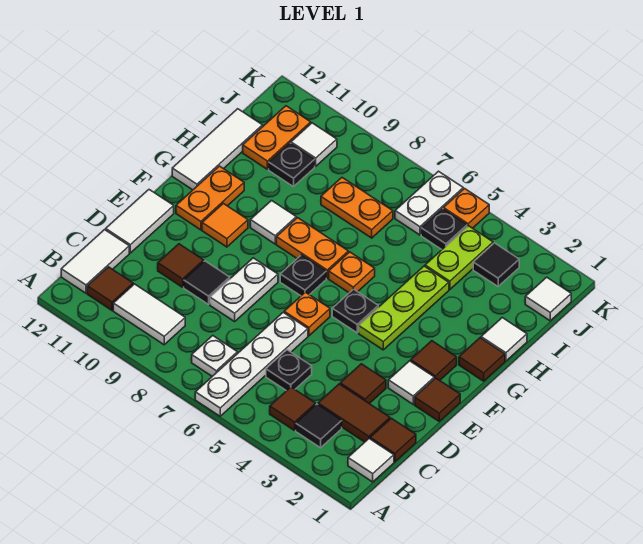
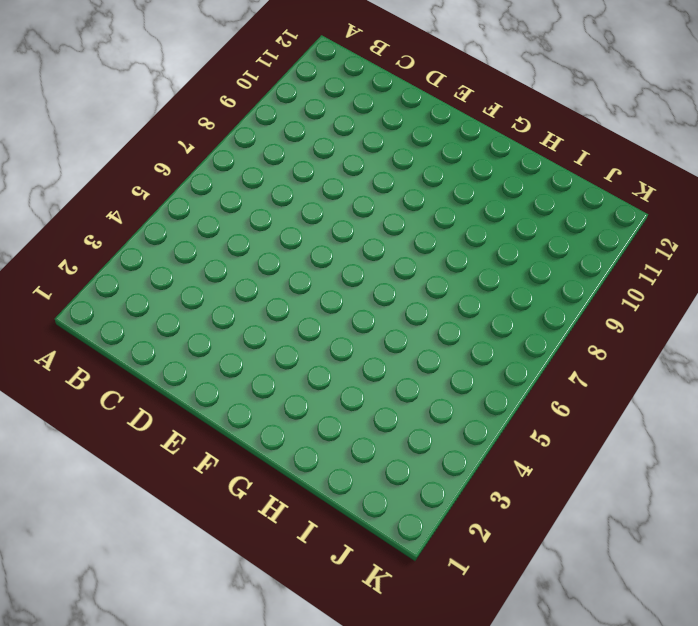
none -> white plate A6:D6 level 1
none -> white tile B1 level 1
none -> black tile B3 level 1
none -> brown tile B4 level 1

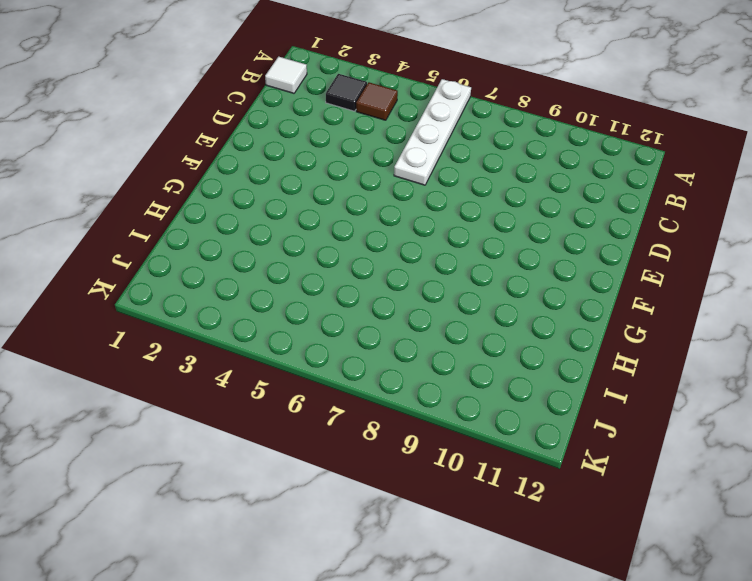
none -> white plate B7 level 1
none -> white tile B9:B10 level 1
none -> brown tile B11 level 1
none -> white tile B12:C12 level 1

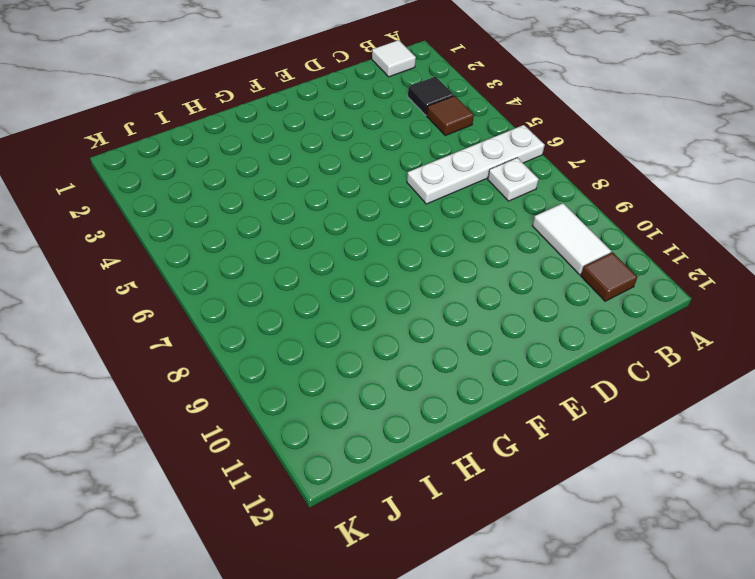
none -> white tile B12:C12 level 1
none -> brown tile C1 level 1
none -> brown tile C2:C3 level 1
none -> black plate C5 level 1

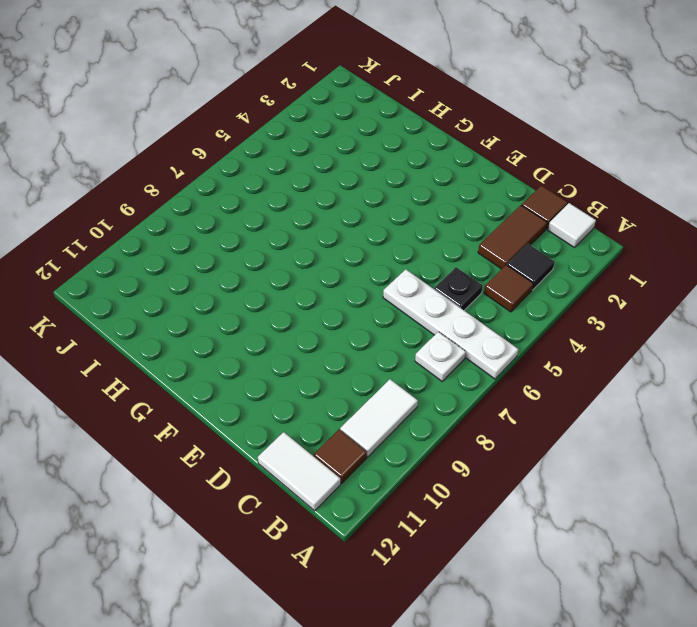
none -> brown tile D3 level 1
none -> white plate D8:E8 level 1
none -> black tile D9 level 1
none -> brown tile D10 level 1

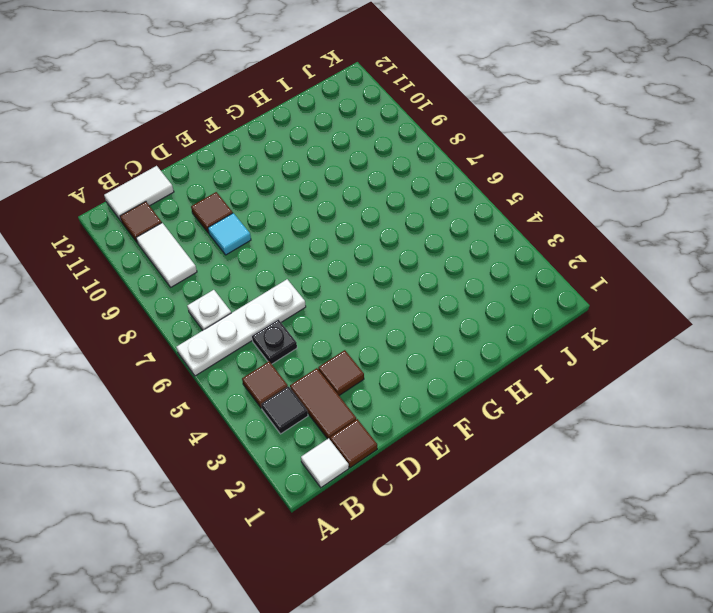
cyan tile D9 level 1 -> black tile D9 level 1
none -> white plate D8:E8 level 1
none -> white tile D12:E12 level 1
none -> brown tile E1 level 1
none -> white tile E2 level 1

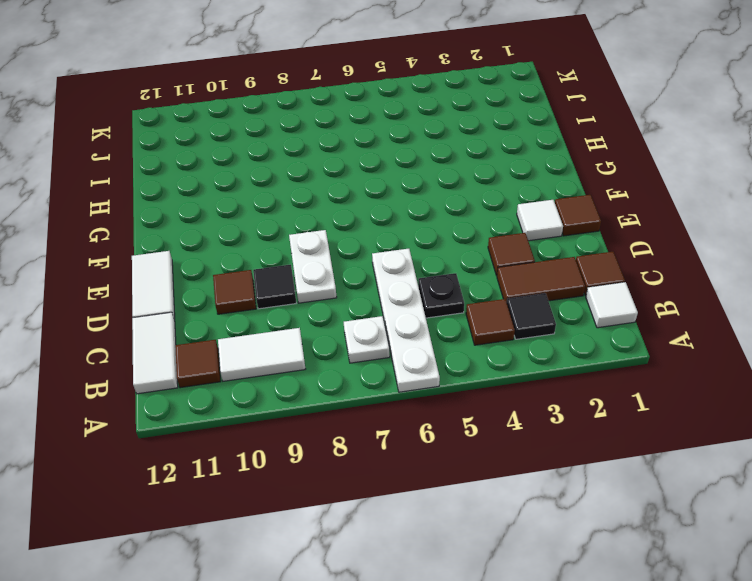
none -> orange plate E6 level 1
none -> brown tile F2 level 1
none -> lime plate F4:H4 level 1
none -> black plate F5 level 1

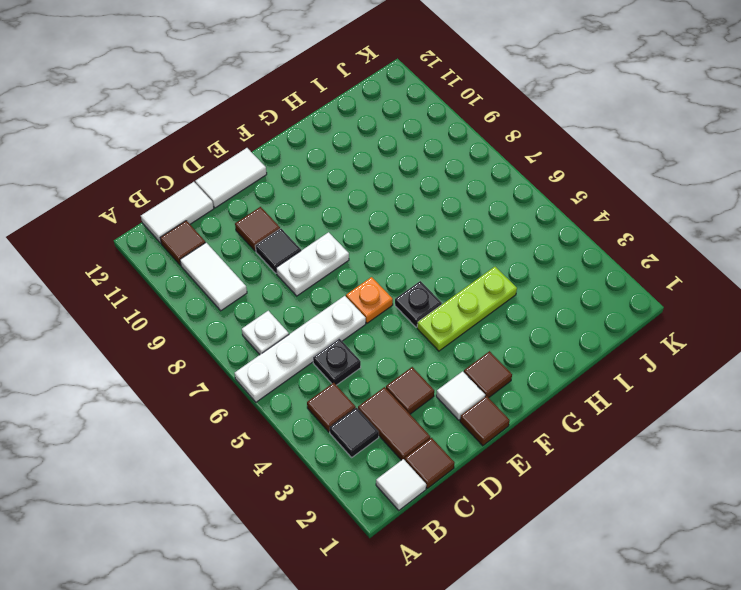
none -> black plate F7 level 1
none -> orange tile F10 level 1
none -> orange plate F11:G11 level 1
none -> brown tile G1 level 1

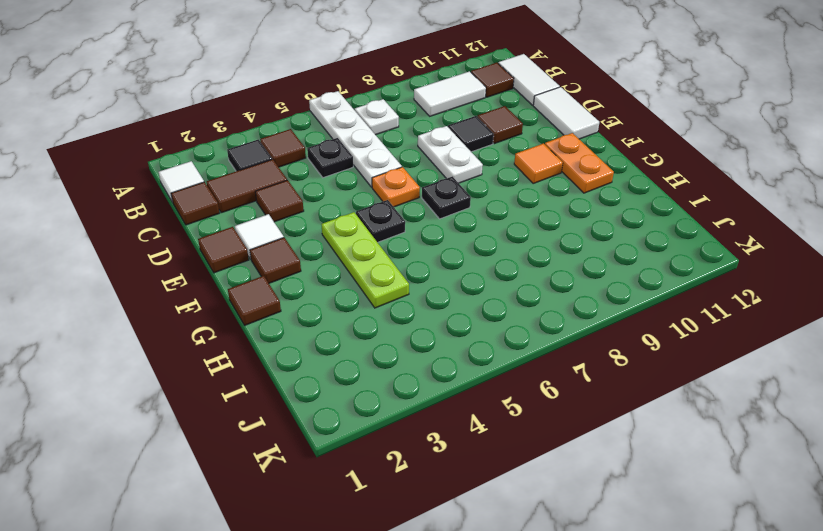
none -> orange plate G6 level 1
none -> orange plate G7:G8 level 1
none -> white tile G9 level 1
none -> white tile G12:I12 level 1

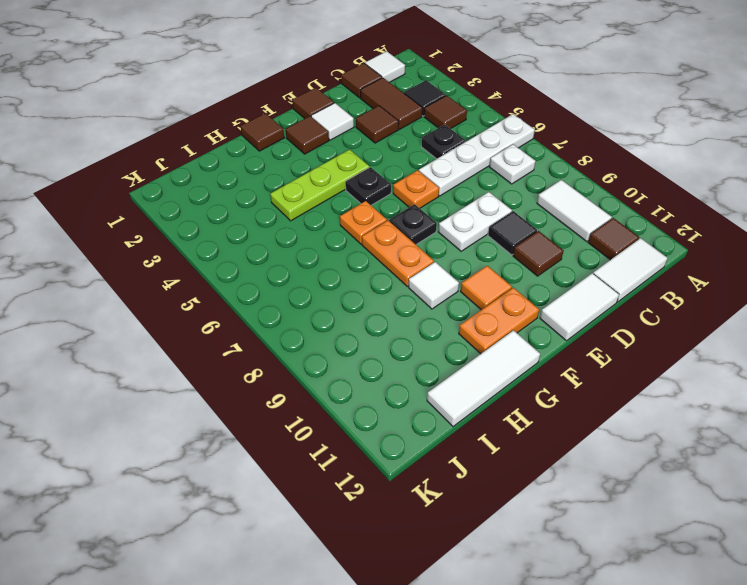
none -> white tile H1 level 1
none -> lime plate I4:J4 level 1
none -> orange plate I7:I8 level 1
none -> black plate I10 level 1

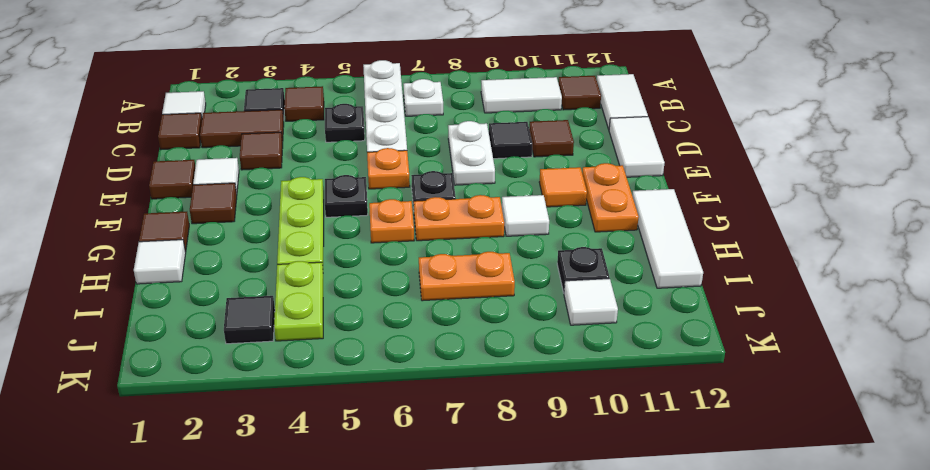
none -> orange plate I11:J11 level 1
none -> white tile J1 level 1
none -> black plate J5 level 1
none -> white plate J6:K6 level 1

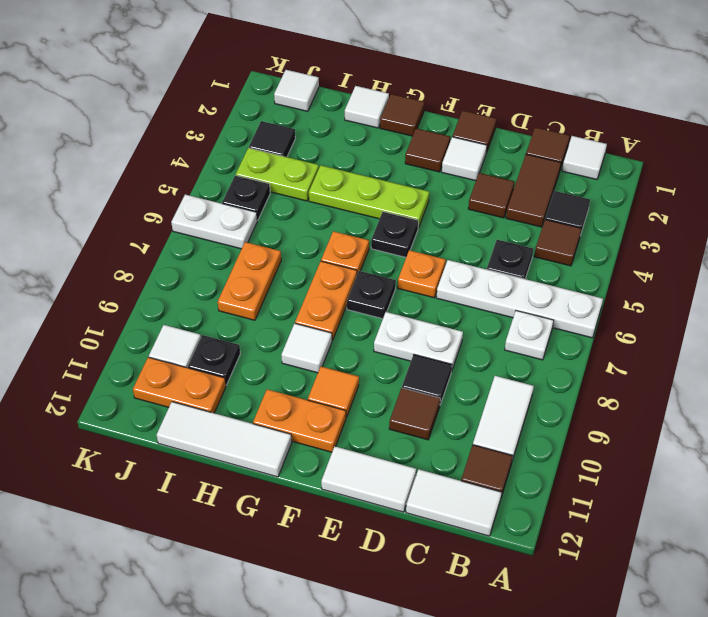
none -> orange plate K5 level 1

